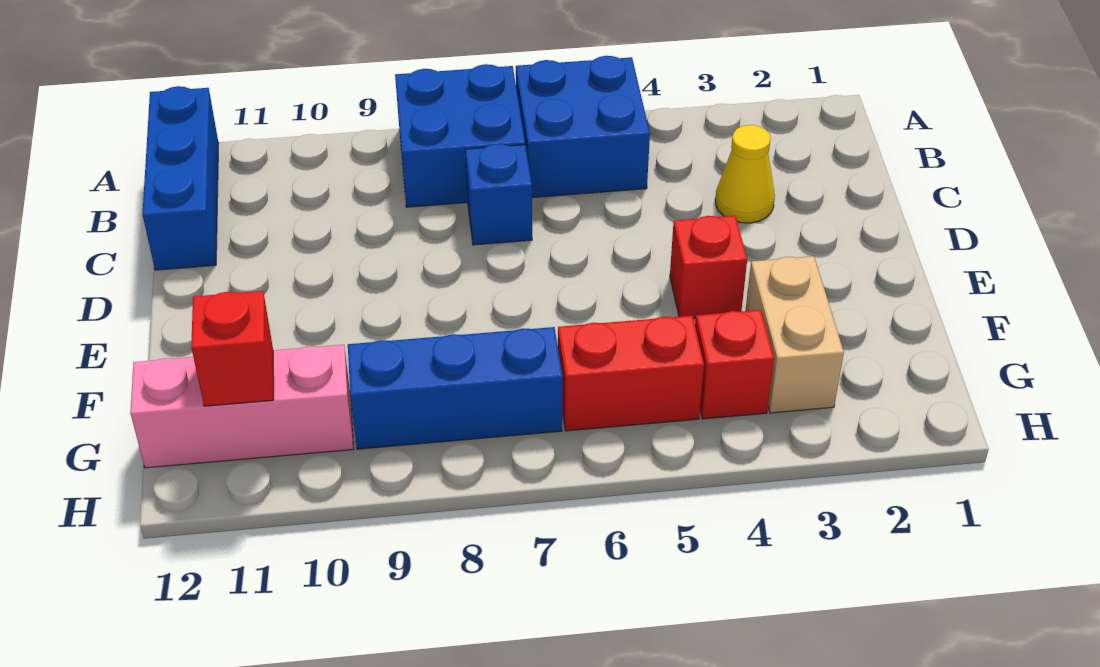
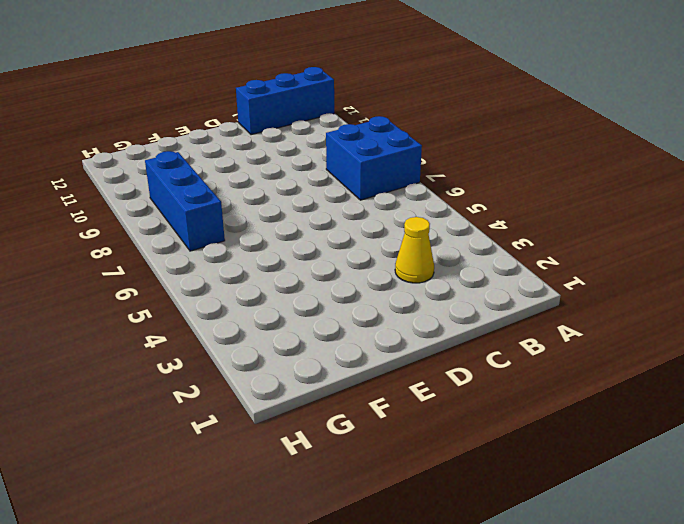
none -> blue brick A5:B6 level 1
none -> blue brick C7 level 1
none -> red brick E4 level 1

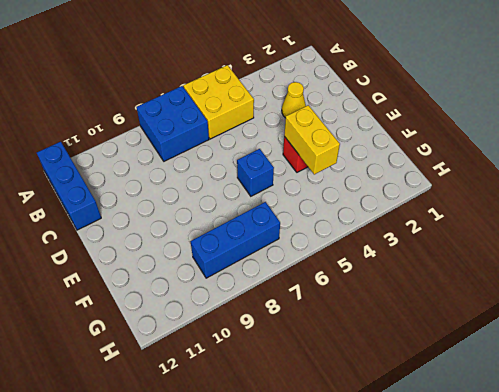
yellow brick A5:B6 level 1 -> blue brick A5:B6 level 1
yellow brick E4:F4 level 2 -> none
blue brick E6 level 1 -> blue brick C7 level 1
none -> tan brick F3:G3 level 1
none -> red brick G4 level 1
none -> red brick G5:G6 level 1

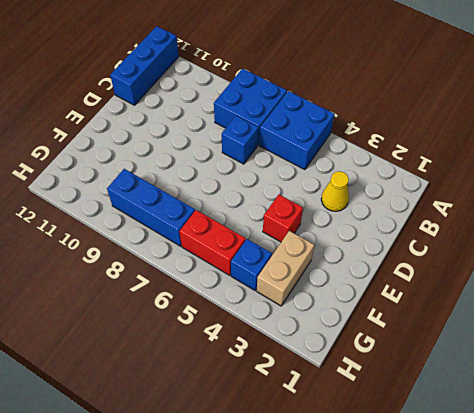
blue brick G4 level 1 -> red brick G4 level 1
none -> pink brick G10:G12 level 1
none -> red brick G11 level 2

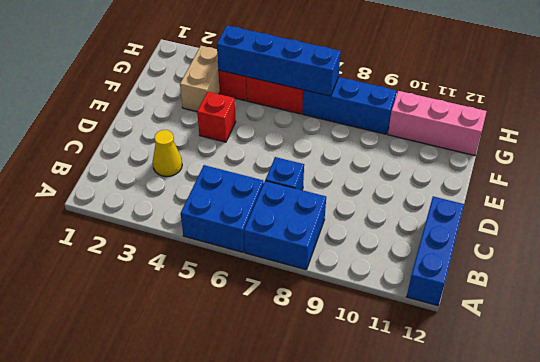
blue brick G4:G7 level 2 -> none
none -> red brick G11 level 2

